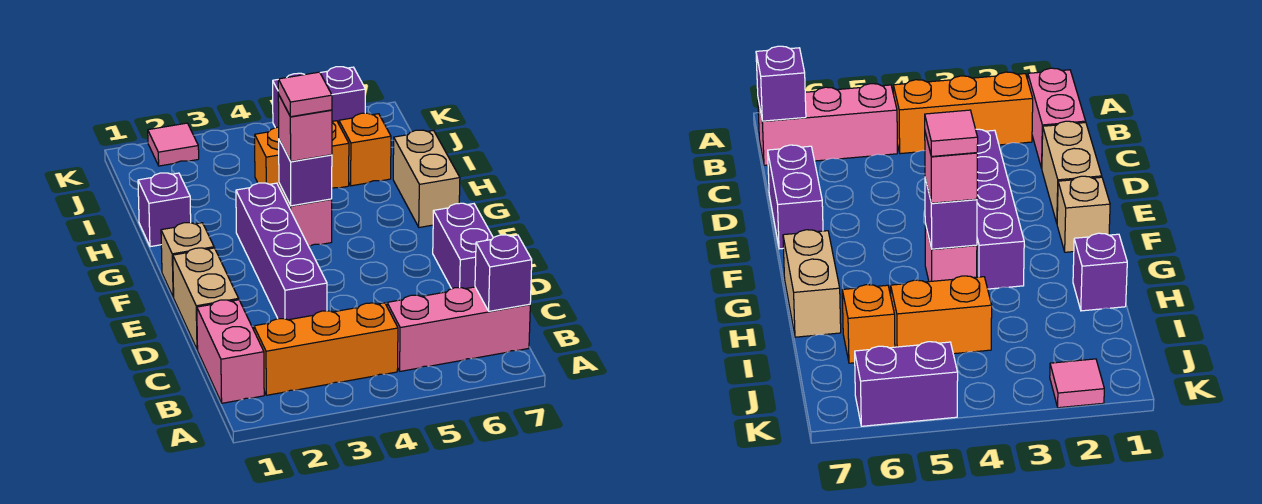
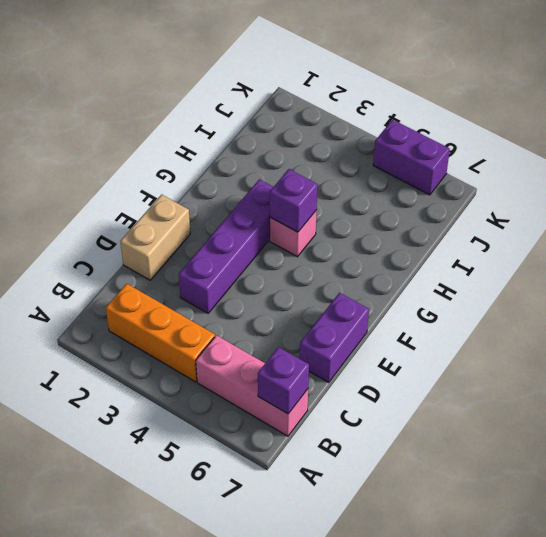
none -> pink brick B1:C1 level 1
none -> tan brick F1 level 1
none -> tan brick G7:H7 level 1

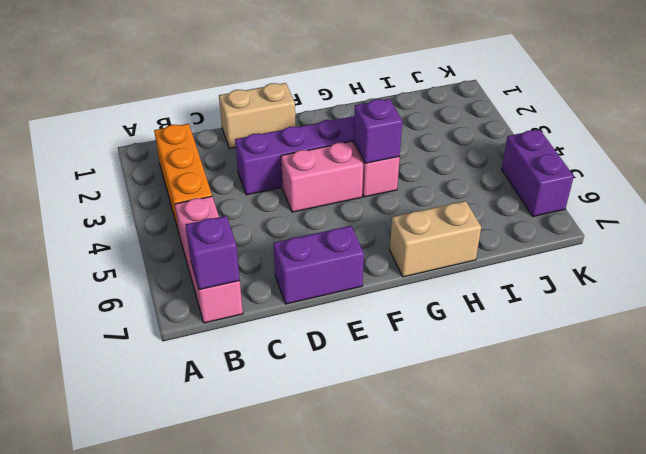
pink brick E4:F4 level 1 -> pink brick B1:C1 level 1
none -> tan brick F1 level 1
none -> purple brick H1 level 1
none -> orange brick I4:I5 level 1

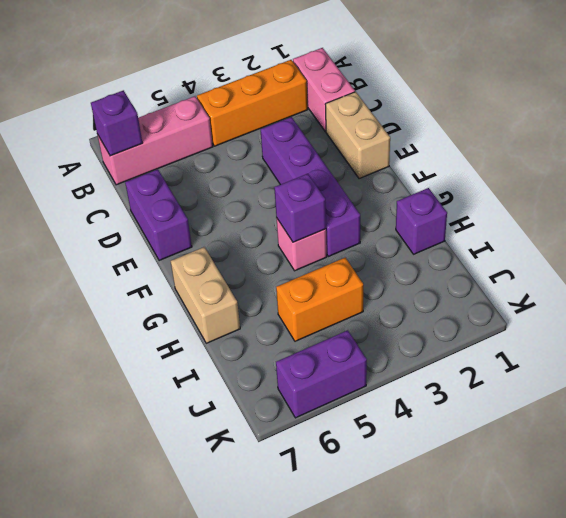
none -> tan brick F1 level 1
none -> orange brick I6 level 1
none -> pink tile K2 level 1

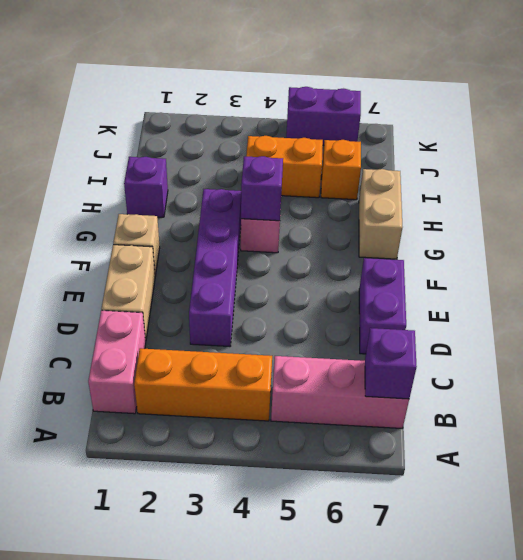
none -> pink tile K2 level 1
none -> pink brick G4 level 3
none -> pink tile G4 level 4

